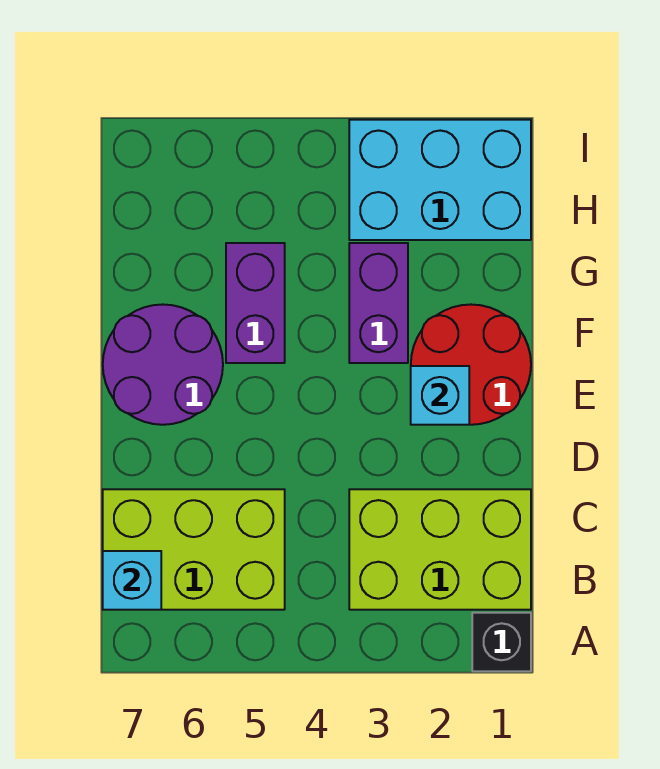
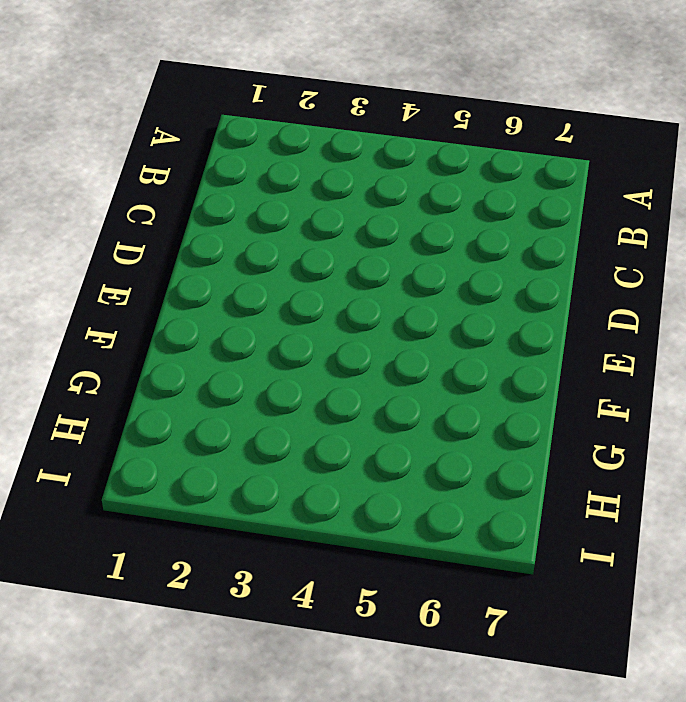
none -> black brick A1 level 1
none -> lime brick B1:C3 level 1

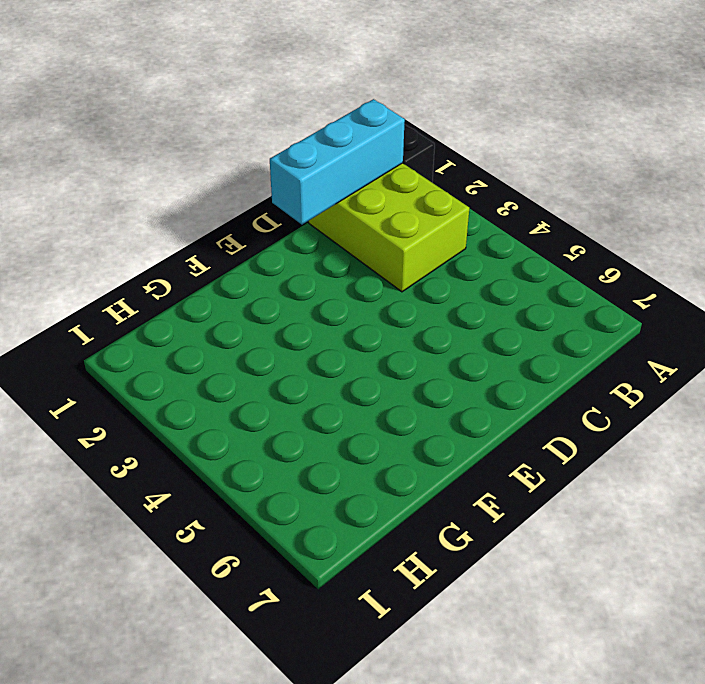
cyan brick B1:D1 level 2 -> none
none -> lime brick B5:C7 level 1
none -> red round brick E1:F2 level 1

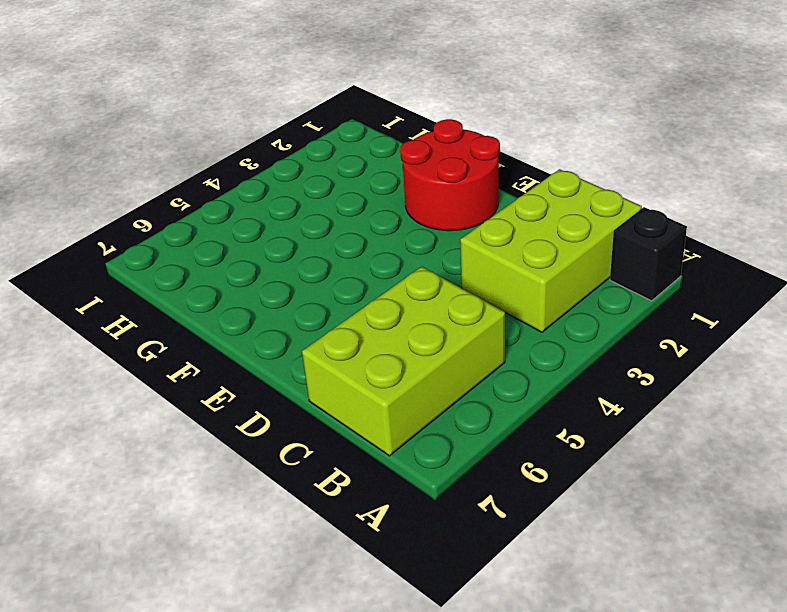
none -> purple round brick E6:F7 level 1
none -> purple brick F3:G3 level 1

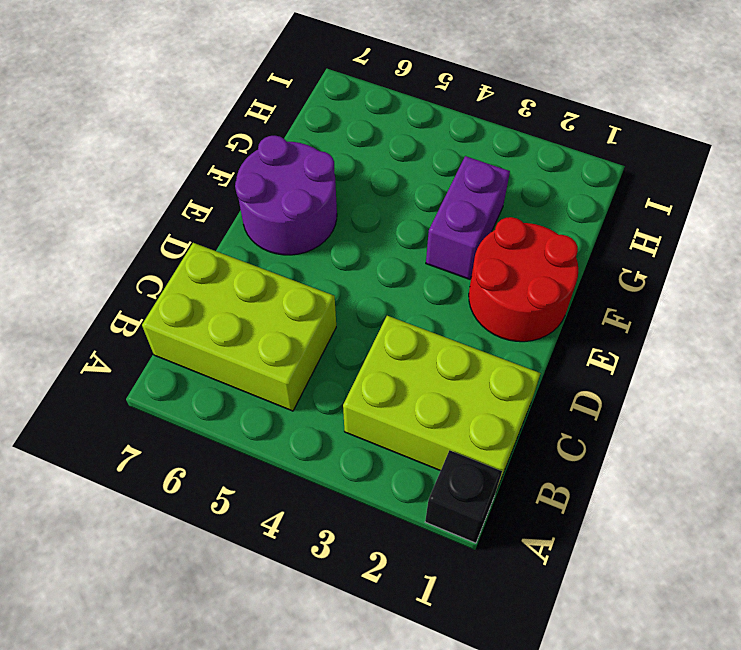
none -> purple brick F5:G5 level 1
none -> cyan brick H1:I3 level 1

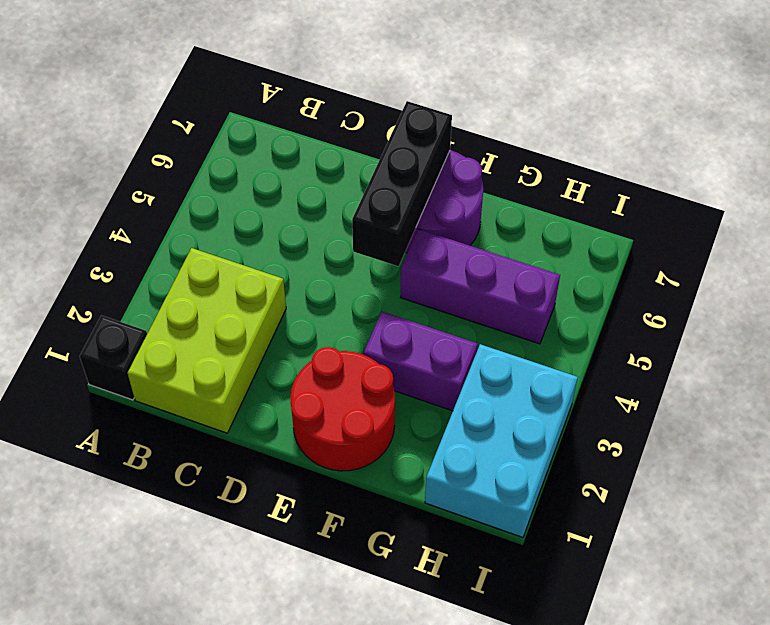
black brick E5:E7 level 2 -> none
purple brick F5:H5 level 1 -> purple brick F5:G5 level 1
none -> lime brick B5:C7 level 1
none -> cyan brick B7 level 2

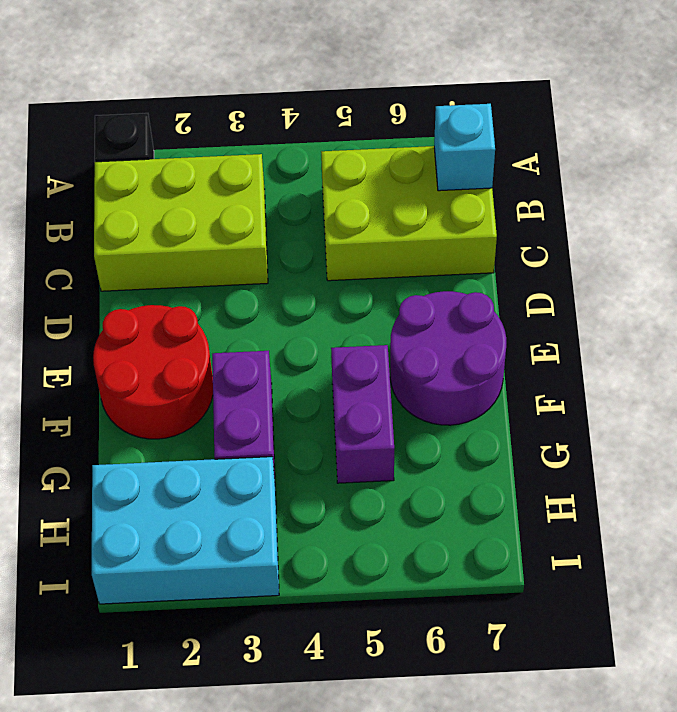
none -> cyan brick E2 level 2

